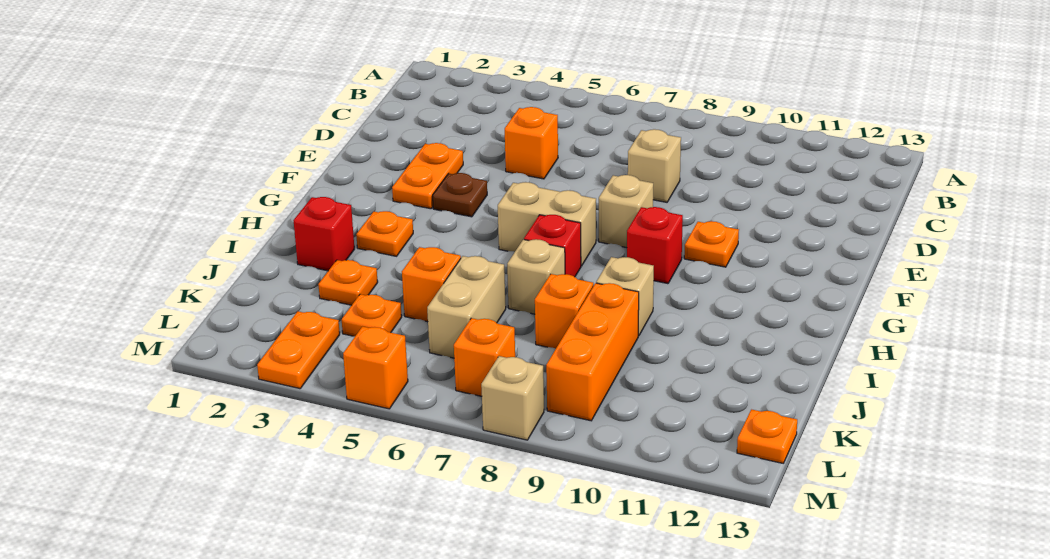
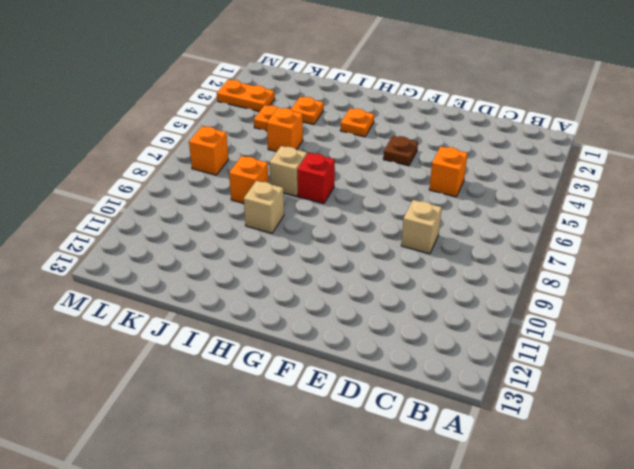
none -> orange plate E3:F3 level 1
none -> tan brick F8 level 1
none -> orange plate F10 level 1

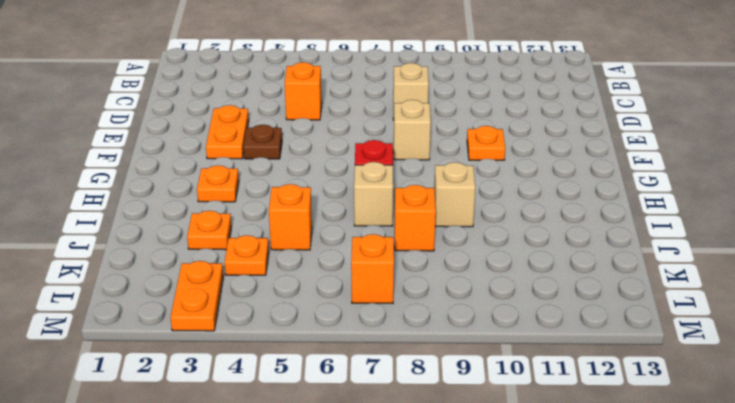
none -> tan brick G6:G7 level 1
none -> red brick G9 level 1
none -> red brick I2 level 1

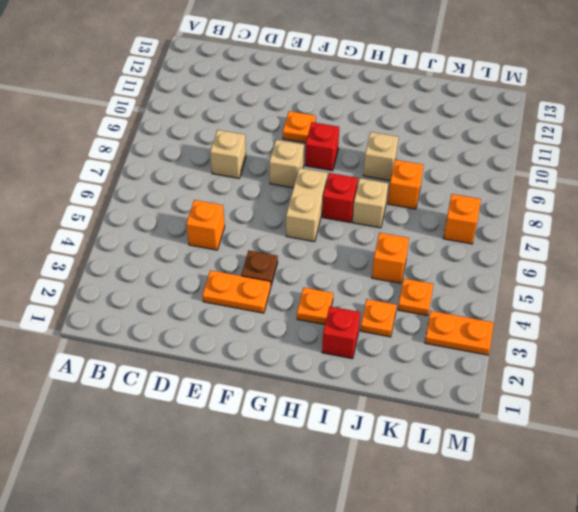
none -> tan brick J6:K6 level 1
none -> orange brick J9:L9 level 1
none -> orange plate L13 level 1

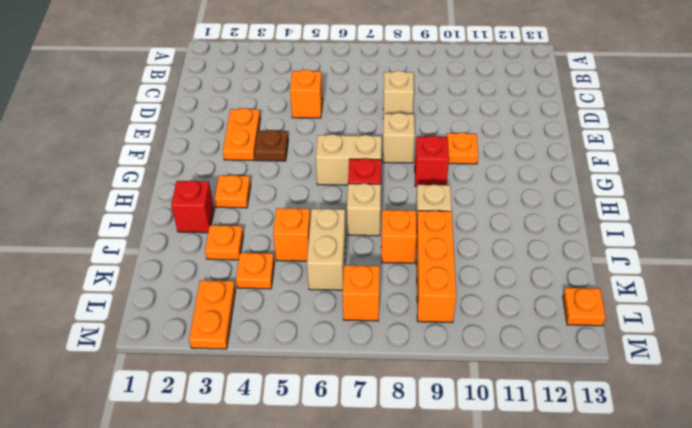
none -> orange brick M5 level 1
none -> tan brick M8 level 1

